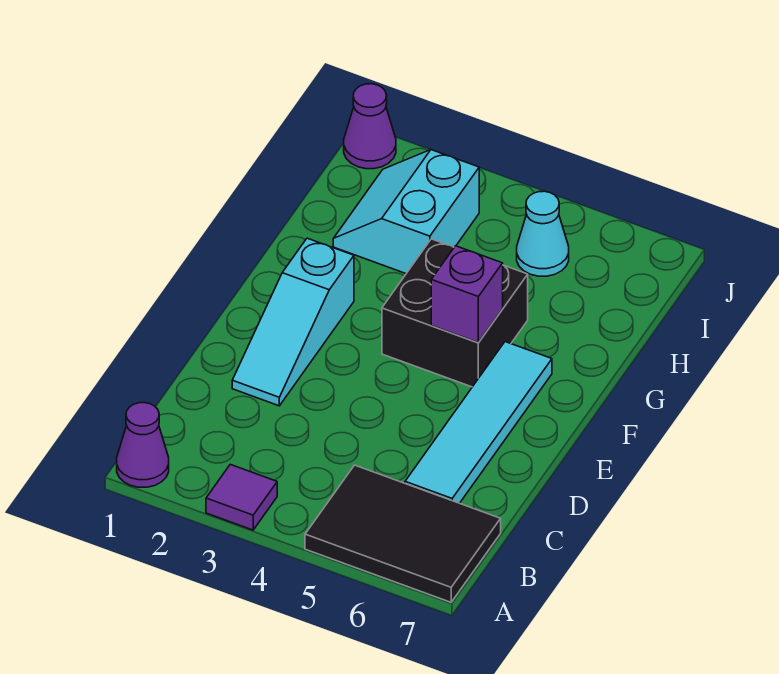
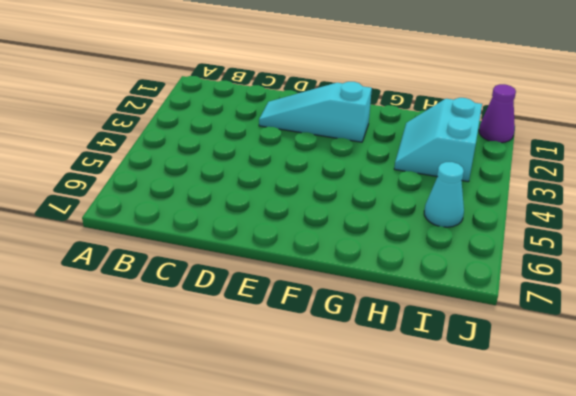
cyan slope H2:I3 level 1 top I -> cyan slope H2:I3 level 1 top 3
none -> purple cone A1 level 1
none -> purple tile A3 level 1

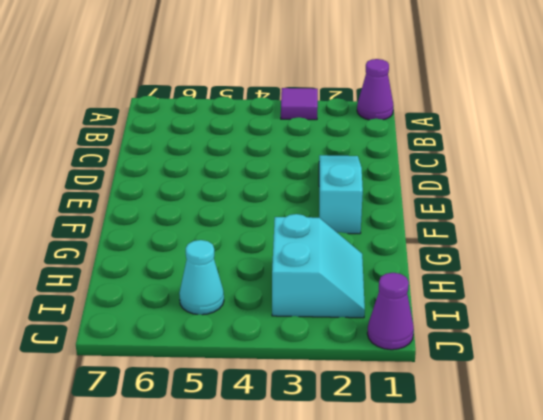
none -> black tile A5:B7 level 1
none -> cyan tile C6:F6 level 1

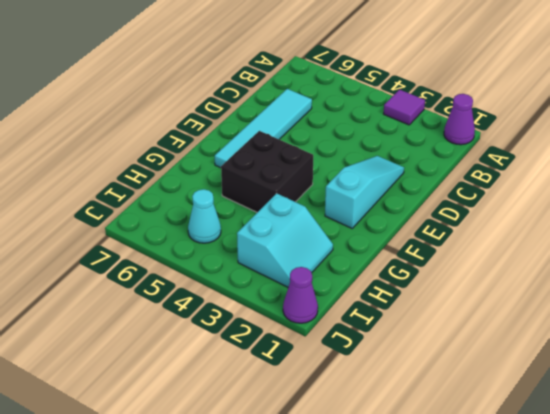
none -> black tile A5:B7 level 1
none -> purple brick F5 level 2

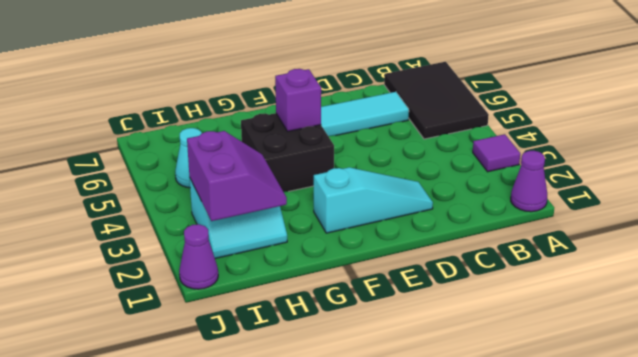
purple slope H2:I3 level 2 top I -> none

